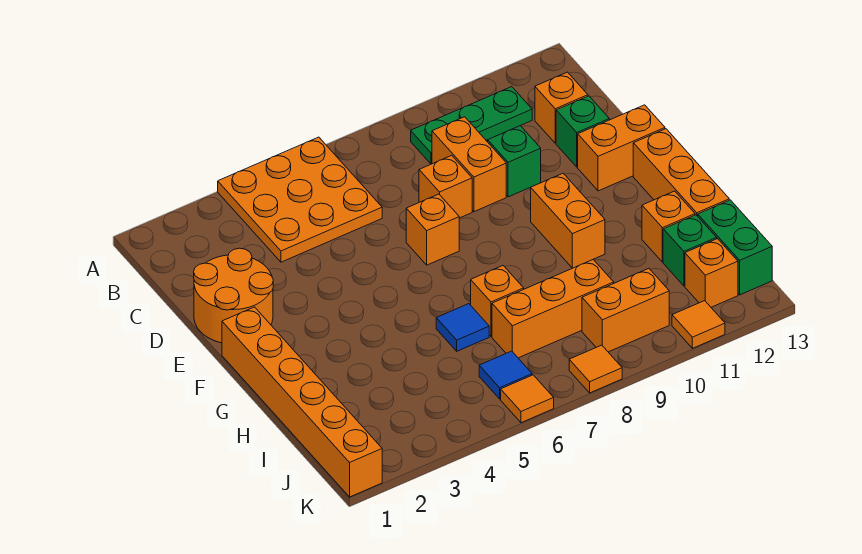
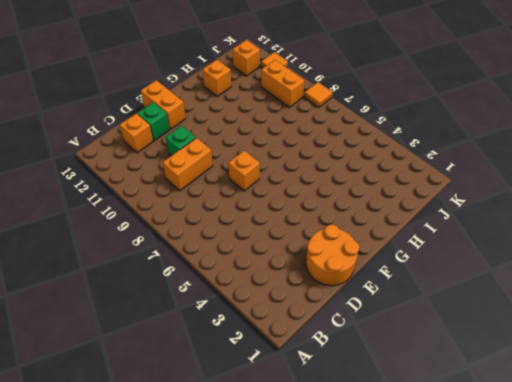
none -> orange plate A4:C6 level 1
none -> green plate B9:B11 level 1
none -> orange brick D8 level 1

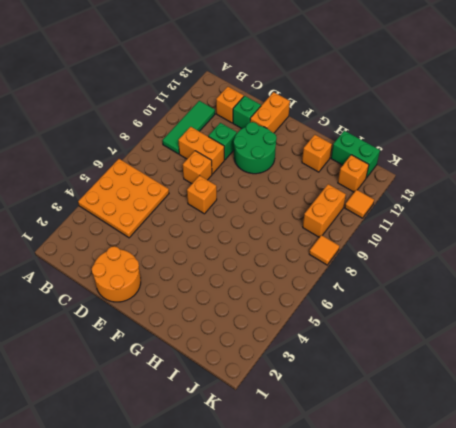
green tile B9:B11 level 1 -> green plate B9:B11 level 1
green round brick E10:F11 level 1 -> orange brick F10:G10 level 1
none -> orange brick F1:K1 level 1
none -> orange brick F13:H13 level 1
none -> blue tile H6 level 1

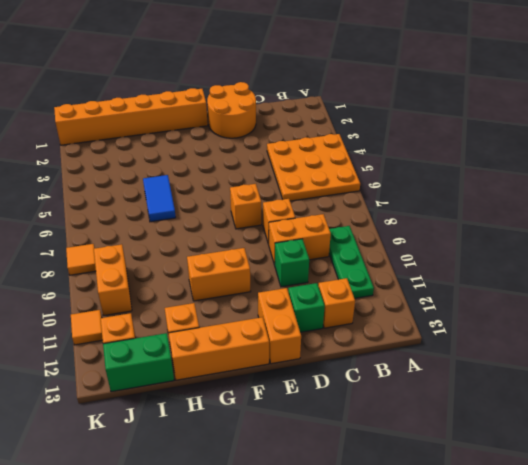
blue tile H5:H6 level 1 -> blue tile H6 level 1
none -> orange brick H7 level 1
none -> orange brick I7:I9 level 1
none -> green brick I12 level 1

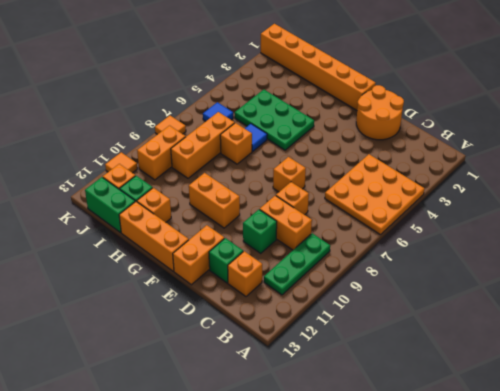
green plate G4:I5 level 1 -> none
none -> orange tile K6 level 1

